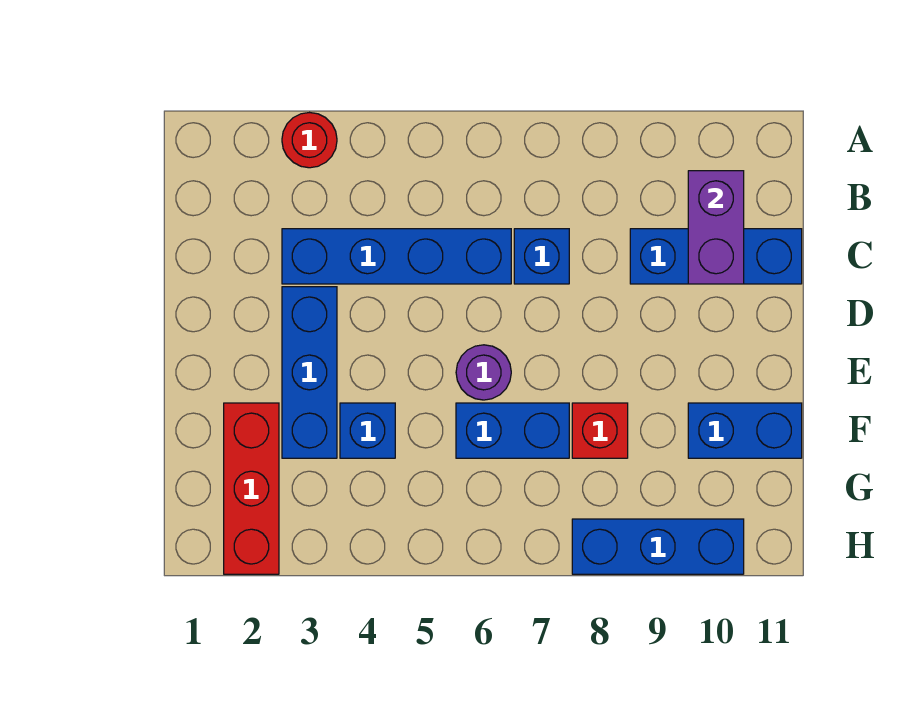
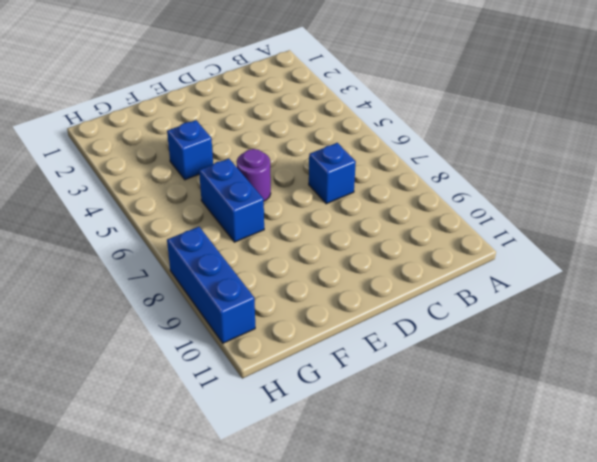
none -> red round brick A3 level 1
none -> blue brick C3:C6 level 1
none -> blue brick C9:C11 level 1

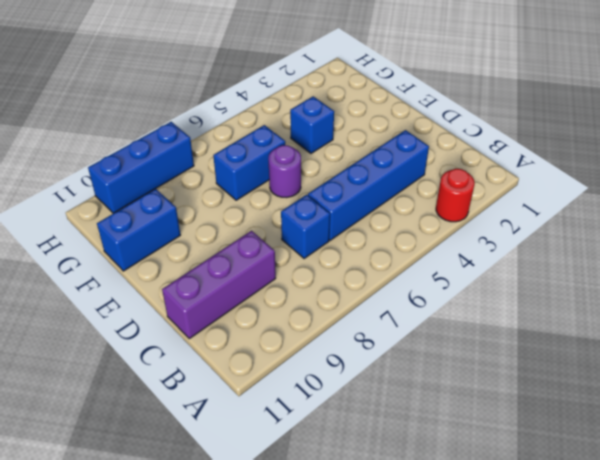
purple brick C9:C11 level 1 -> blue brick C9:C11 level 1
none -> blue brick D3:F3 level 1
none -> red brick F2:H2 level 1
none -> red brick F8 level 1

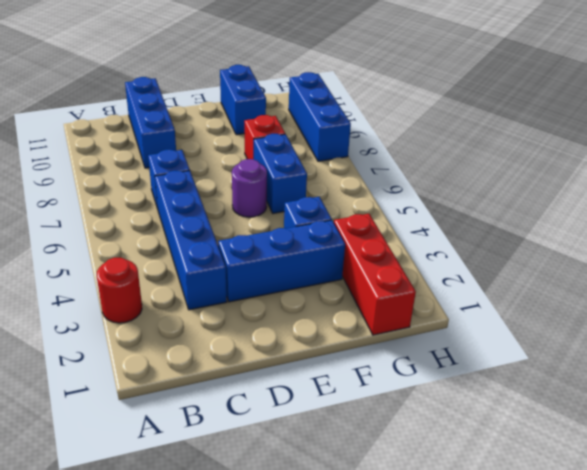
red brick G1:G3 level 1 -> red brick F2:H2 level 1
none -> purple brick B10:C10 level 2

